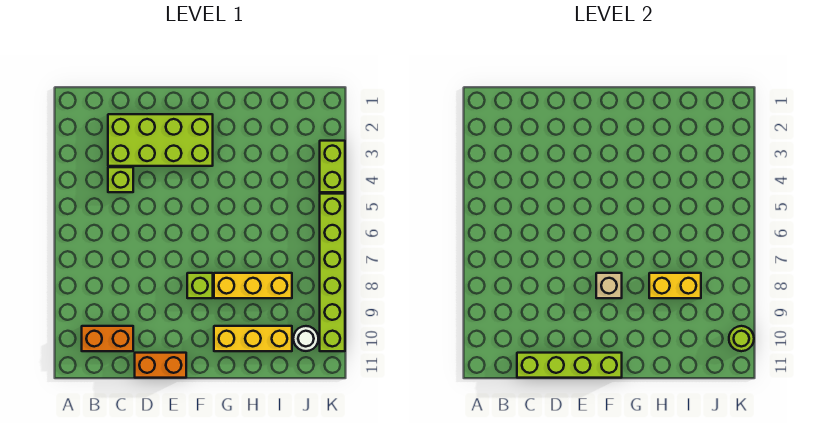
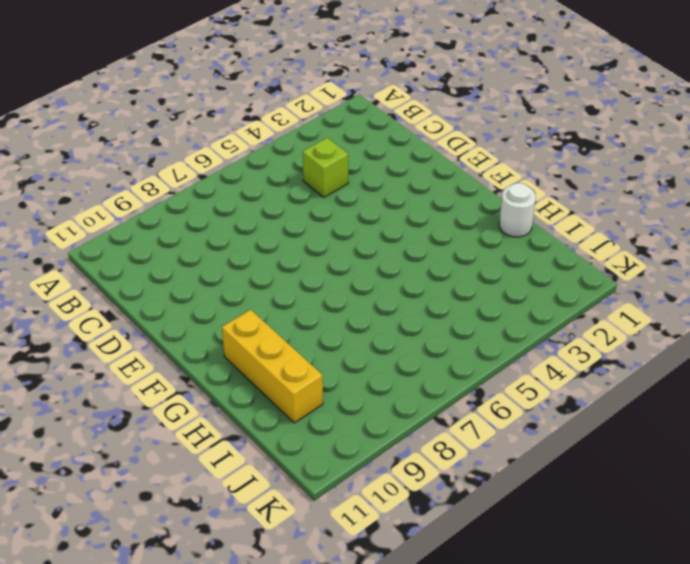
white round brick H1 level 1 -> white round brick J10 level 1
none -> orange brick B10:C10 level 1
none -> lime brick C2:F3 level 1
none -> orange brick D11:E11 level 1

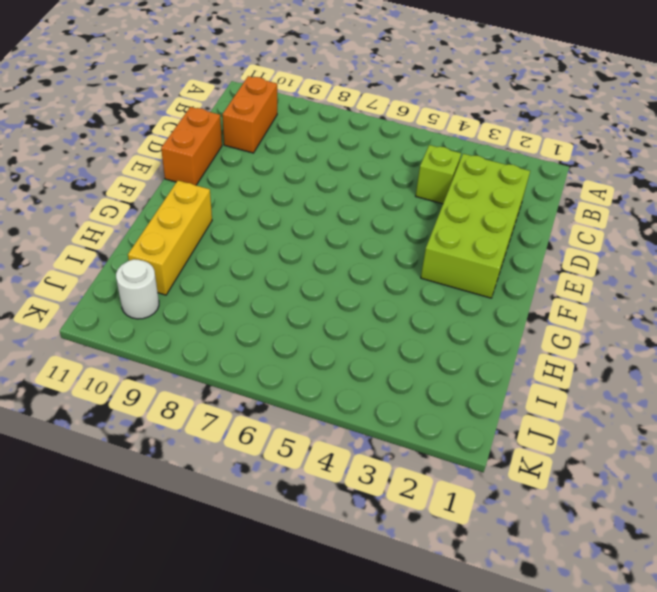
none -> lime brick F8 level 1
none -> yellow brick G8:I8 level 1
none -> lime brick K3:K4 level 1

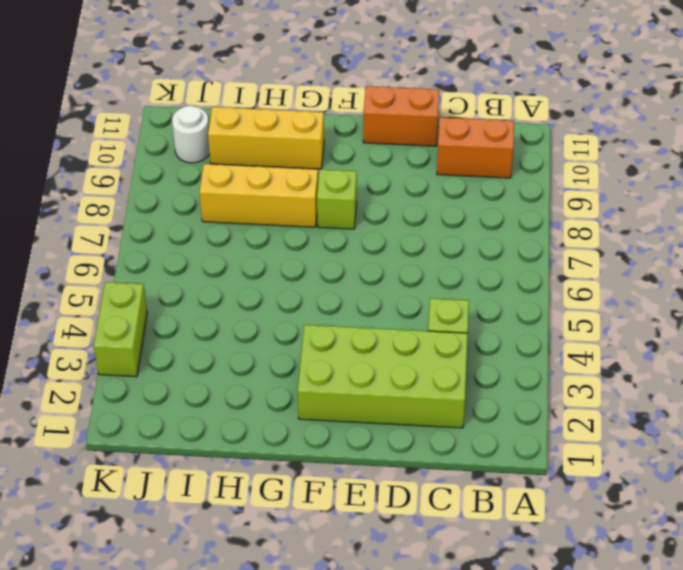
none -> lime brick K5:K10 level 1
none -> lime brick C11:F11 level 2
none -> tan brick F8 level 2

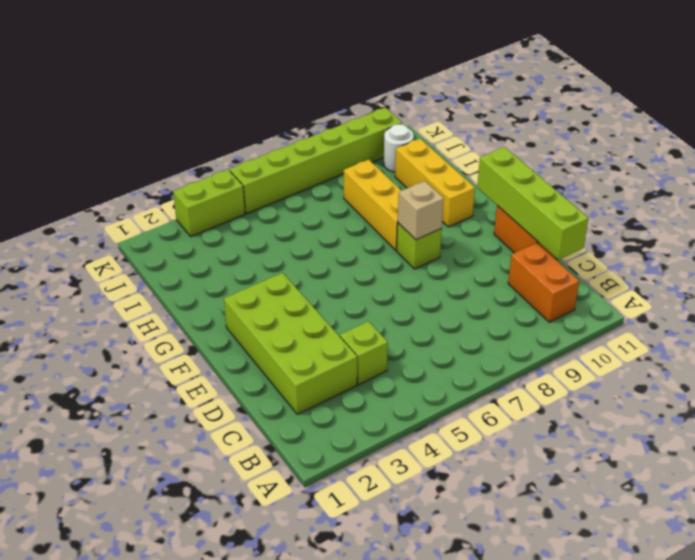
none -> yellow brick H8:I8 level 2
none -> lime round brick K10 level 2

